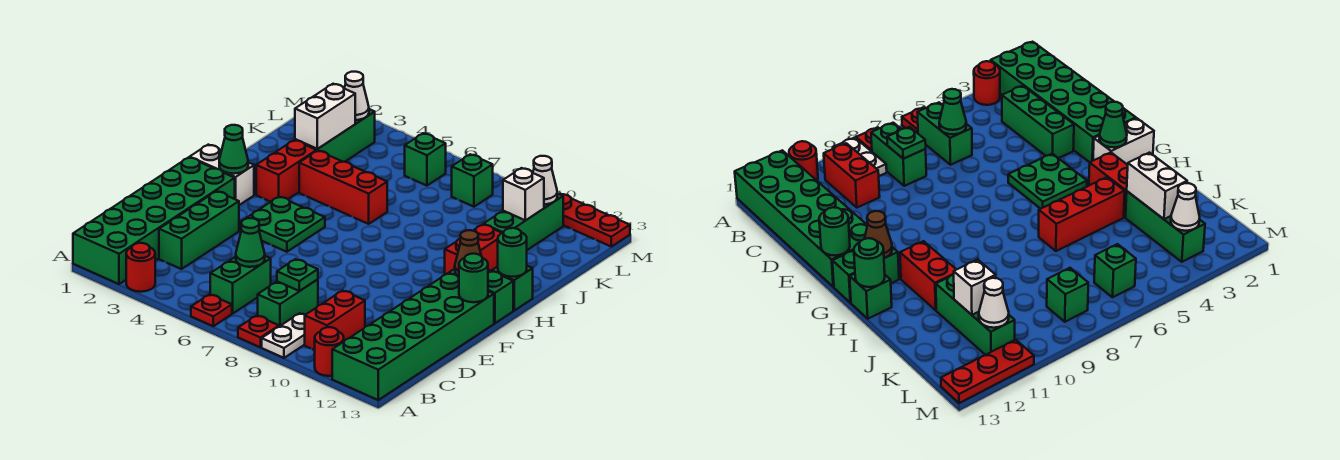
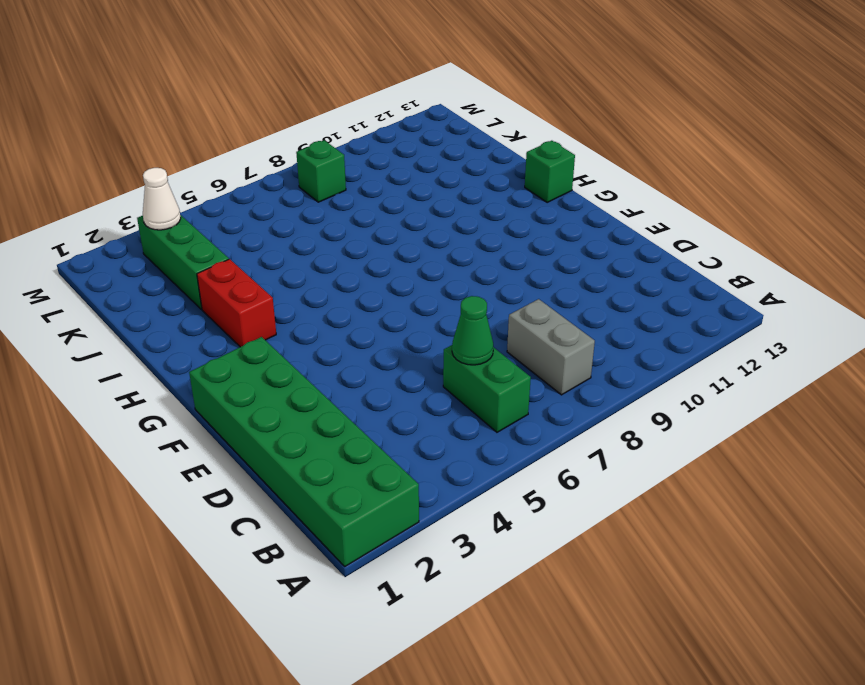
grey brick B8:C8 level 1 -> green brick B8:C8 level 1
none -> red round brick A3 level 1
none -> red plate A6 level 1
none -> red plate A8 level 1
none -> white plate A9:B9 level 1

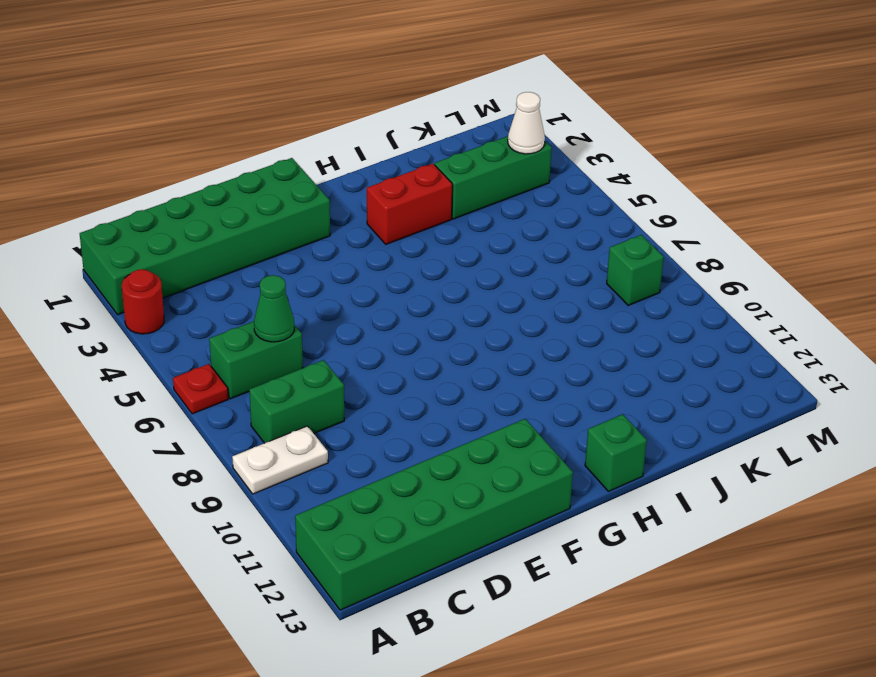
none -> red plate A8 level 1
none -> red round brick A11 level 1
none -> red brick B10:C10 level 1
none -> green brick C3:E3 level 1

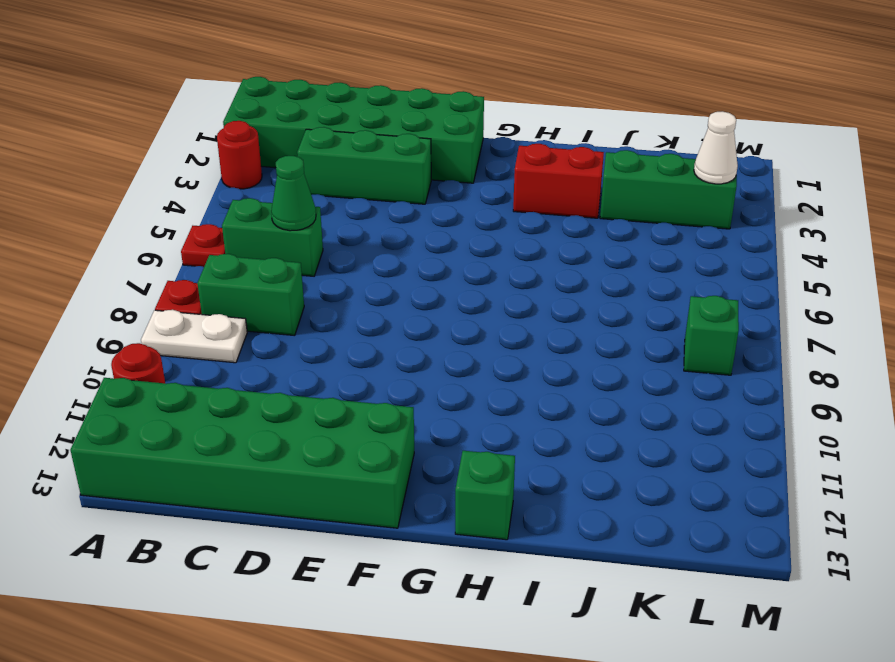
none -> red brick B10:C10 level 1
none -> green plate F4:G5 level 1
none -> white brick G1:G2 level 1
none -> green brick G12:G13 level 1

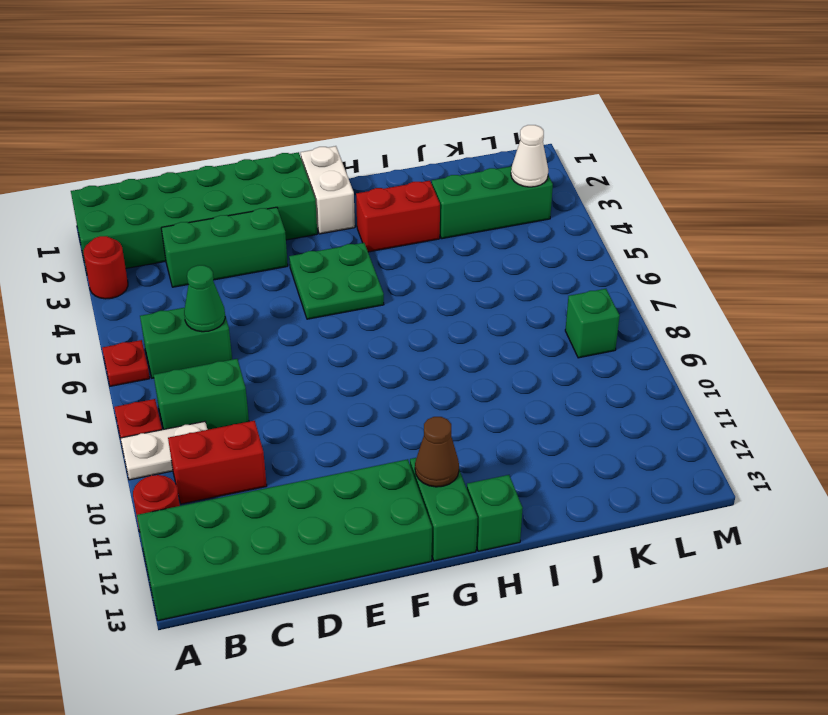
none -> red brick H11:I11 level 1
none -> red brick I4:I6 level 1
none -> green brick J11:L11 level 1
none -> green brick L6 level 1

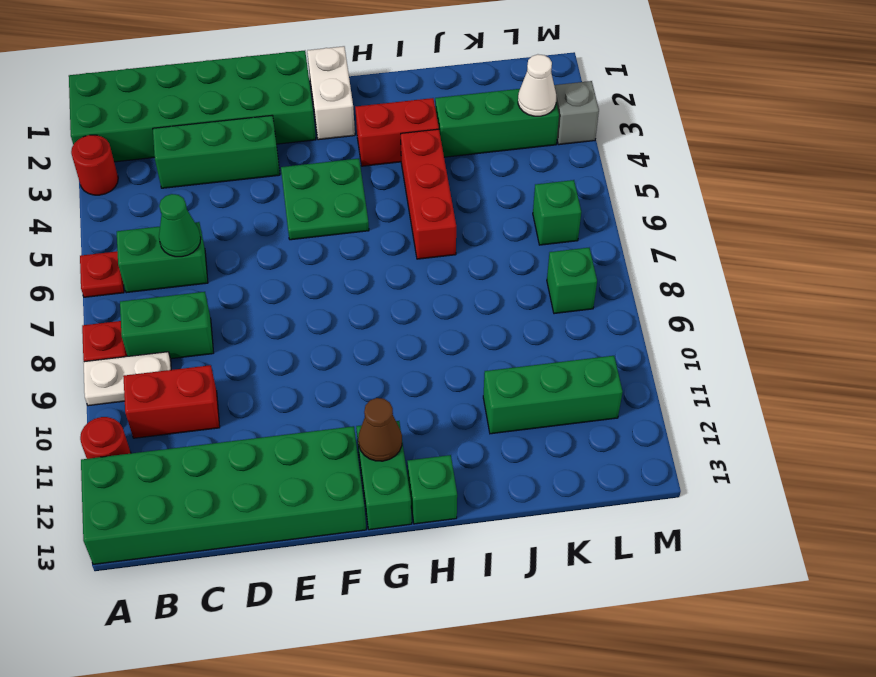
grey brick M3 level 1 -> none
none -> red brick H11:I11 level 1
none -> red plate M11:M13 level 1
none -> green plate C8 level 2
none -> green round brick F13 level 2

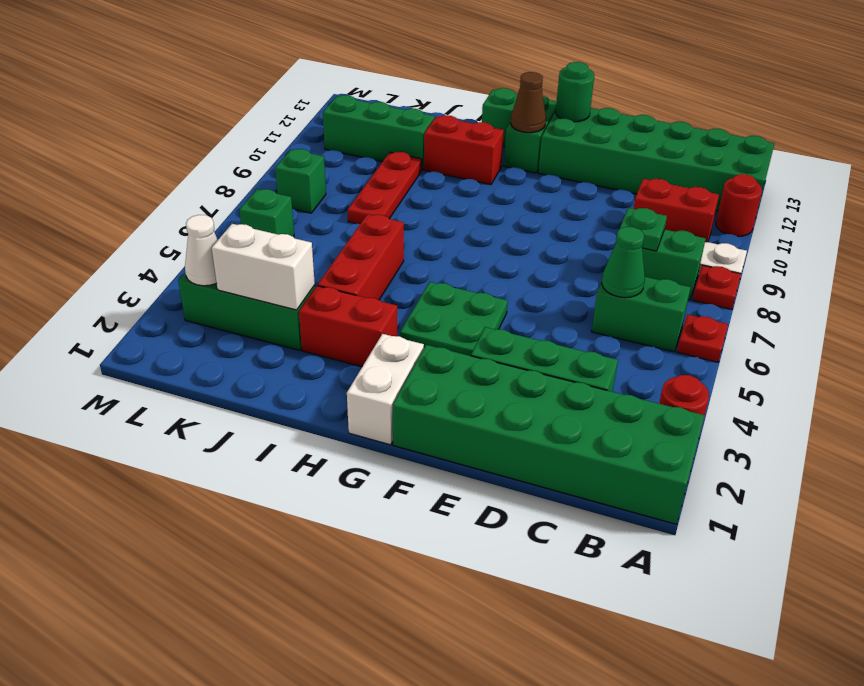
red plate J8:J10 level 1 -> red plate M11:M13 level 1
none -> green cone G2 level 2
none -> green round brick H13 level 2
none -> white brick K11 level 2
none -> white cone L11 level 2

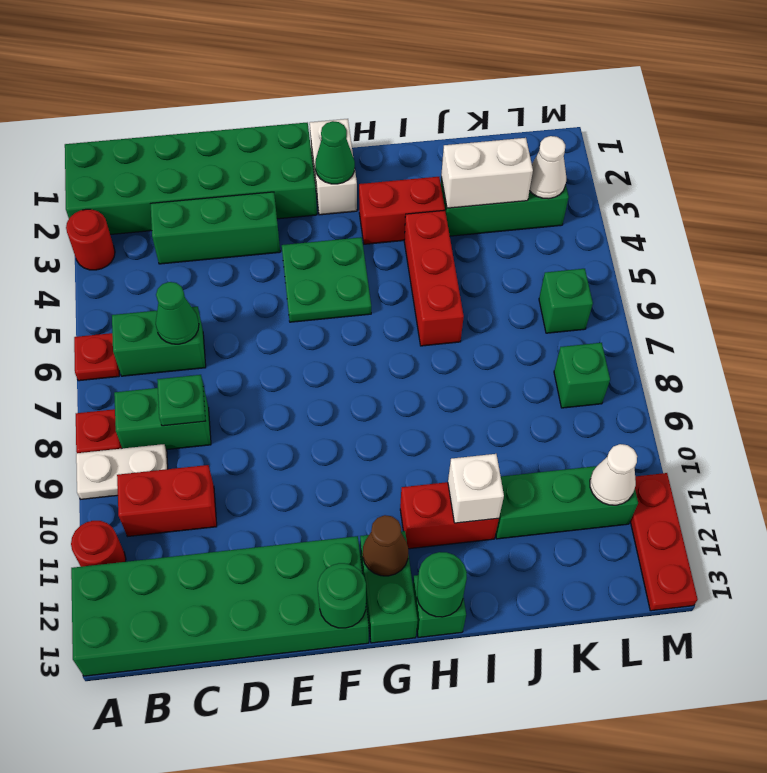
white brick I11 level 2 -> white brick K11 level 2

